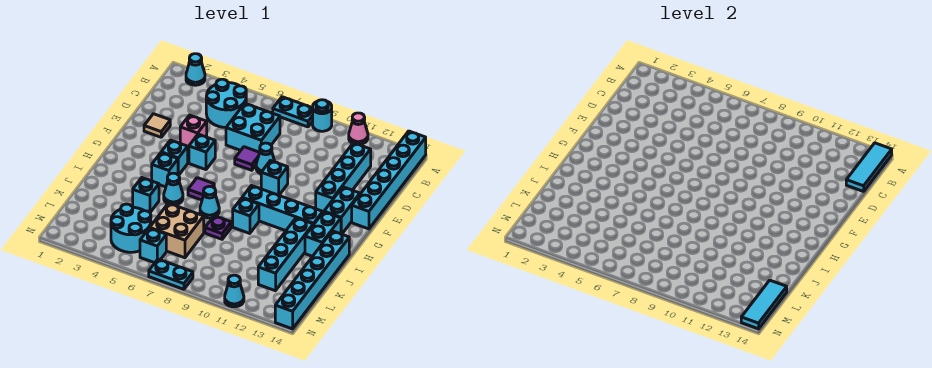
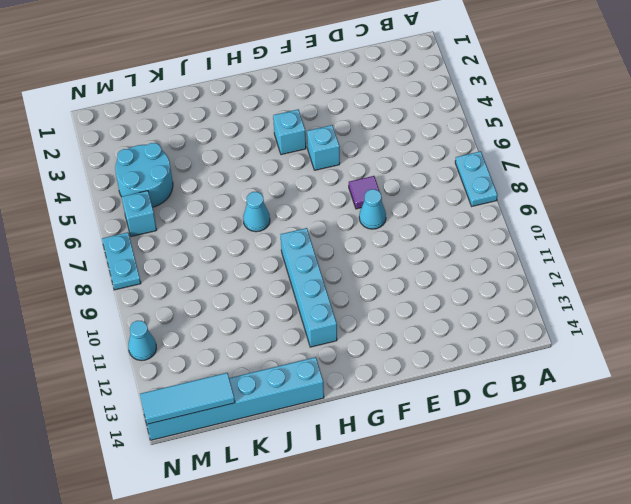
none -> cyan cone A2 level 1
none -> cyan round brick A9 level 1
none -> pink cone A11 level 1
none -> cyan brick A14:F14 level 1

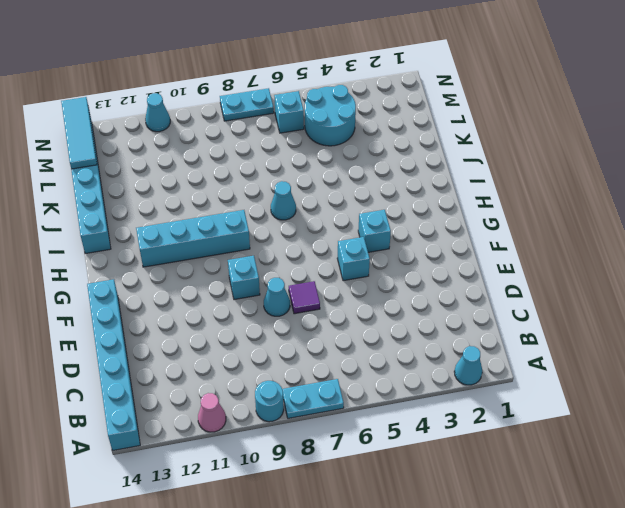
none -> cyan round brick B4:C5 level 1
none -> cyan brick C6:D7 level 1
none -> cyan brick C12:F12 level 1
none -> tan tile E2 level 1

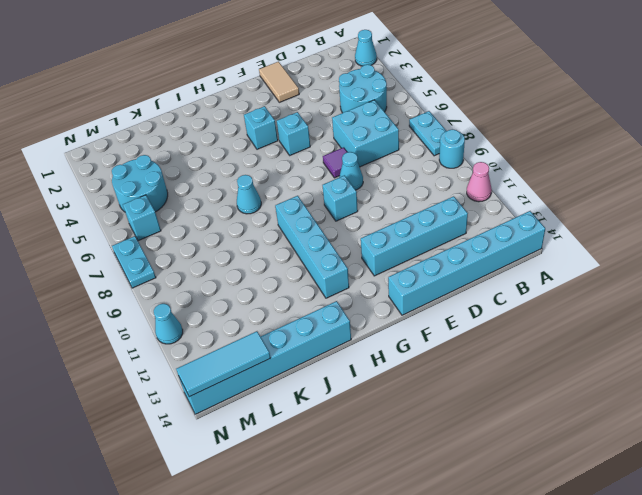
tan tile E1:E2 level 1 -> tan tile E2 level 1
none -> pink brick E4 level 1
none -> cyan brick F13:G13 level 1
none -> cyan brick H4 level 1
none -> purple tile H6 level 1

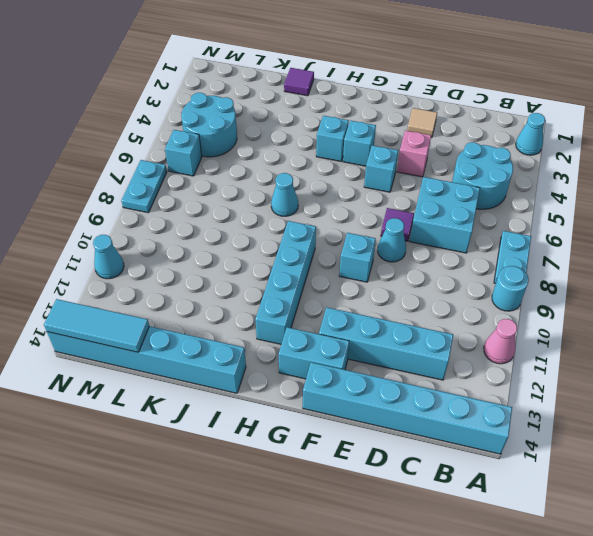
purple tile J1 level 1 -> purple tile H6 level 1
none -> cyan brick H13:I13 level 1
none -> cyan cone I5 level 1
none -> cyan brick I9 level 1
none -> cyan brick I12:L12 level 1

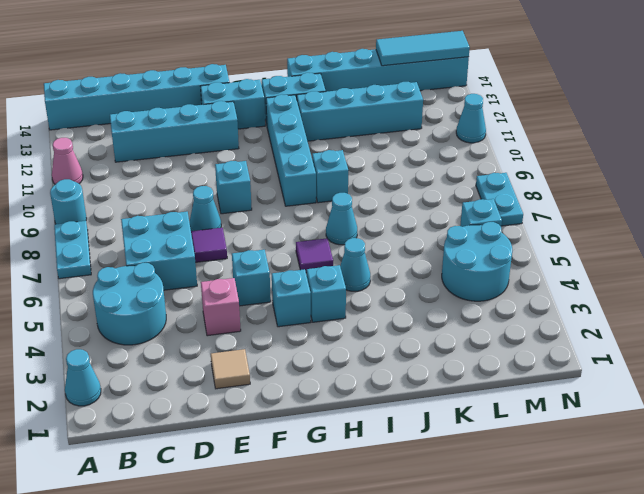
none -> cyan brick J4 level 1
none -> purple plate J8 level 1
none -> tan brick K6:L7 level 1
none -> cyan tile A14:C14 level 2

